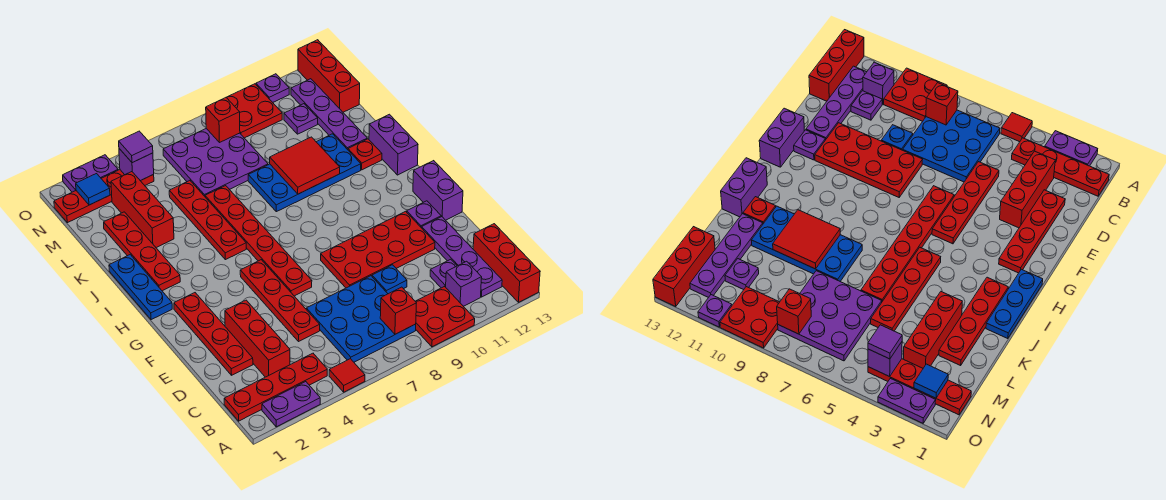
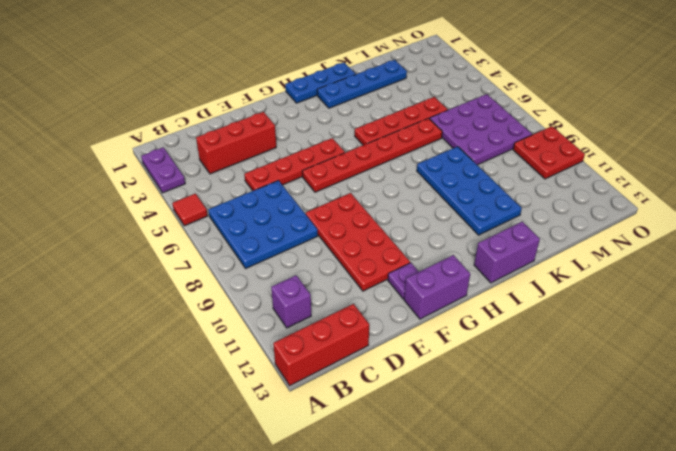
blue plate I2:L2 level 1 -> red plate I2:L2 level 1
none -> red plate A9:B10 level 1
none -> red plate B1:B4 level 1
none -> purple plate B12:E12 level 1
none -> purple plate C11 level 1

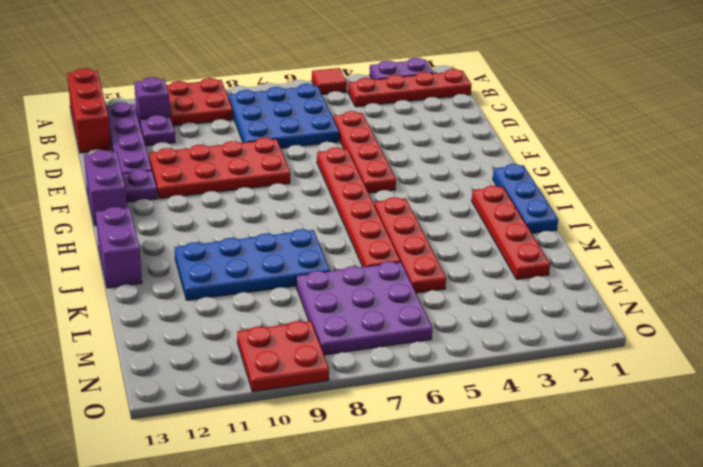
none -> red brick C3:E3 level 1
none -> red plate D2:G2 level 1
none -> blue plate D9 level 1
none -> red plate J12 level 1

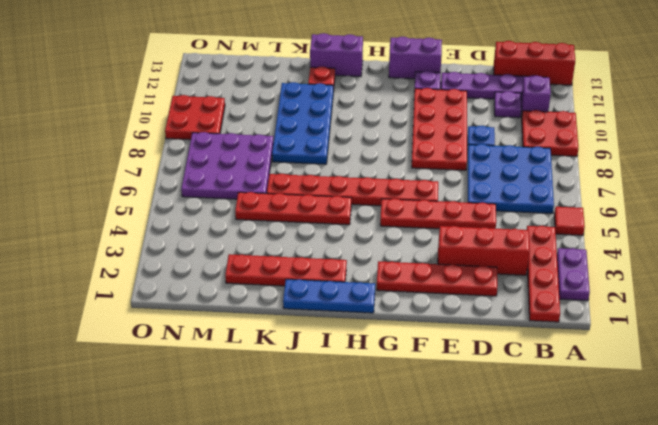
none -> red brick K3:M3 level 1
none -> purple plate K12:N12 level 1
none -> purple plate M11 level 1
none -> red brick M13:O13 level 1

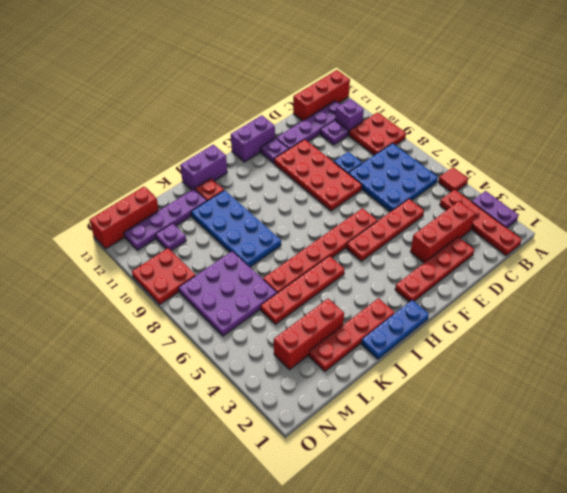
none -> red plate N1:N4 level 1
none -> purple plate O2:O3 level 1
none -> purple plate O11 level 1
none -> red brick B8 level 2

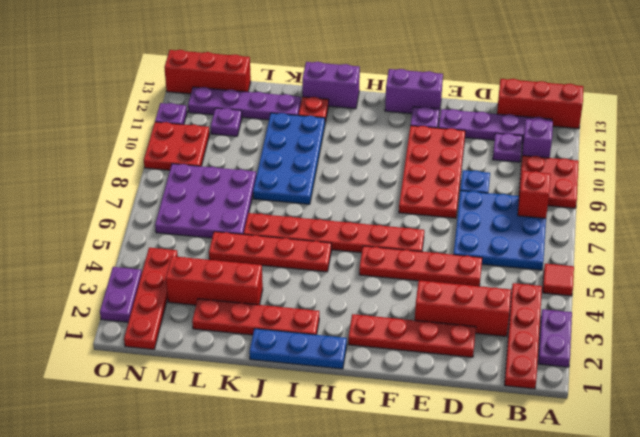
none -> red tile J9:K10 level 2
none -> blue tile N2 level 2
none -> purple brick N4 level 2
none -> red brick N8 level 2

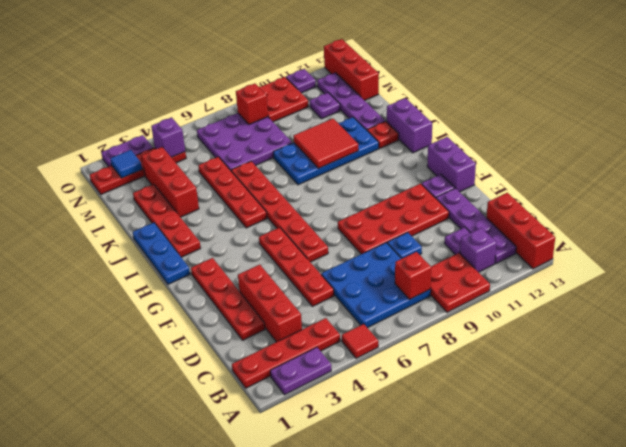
none -> purple tile N4 level 3

